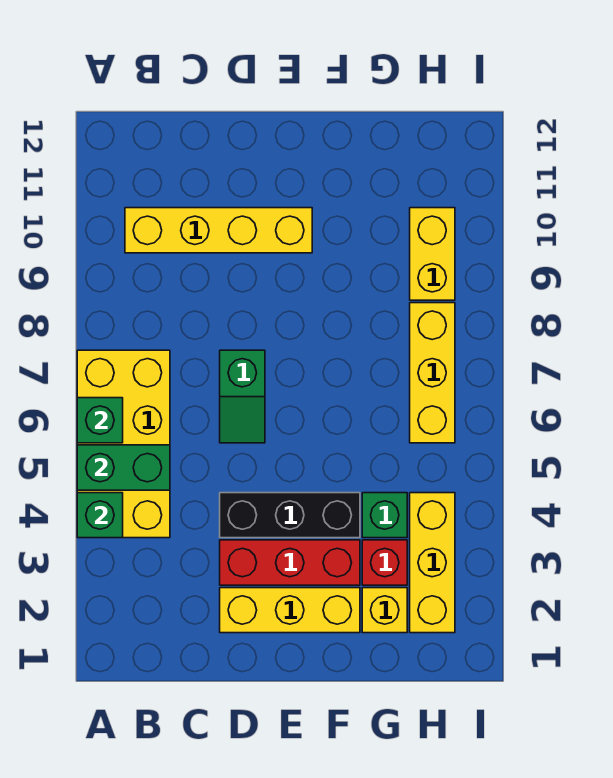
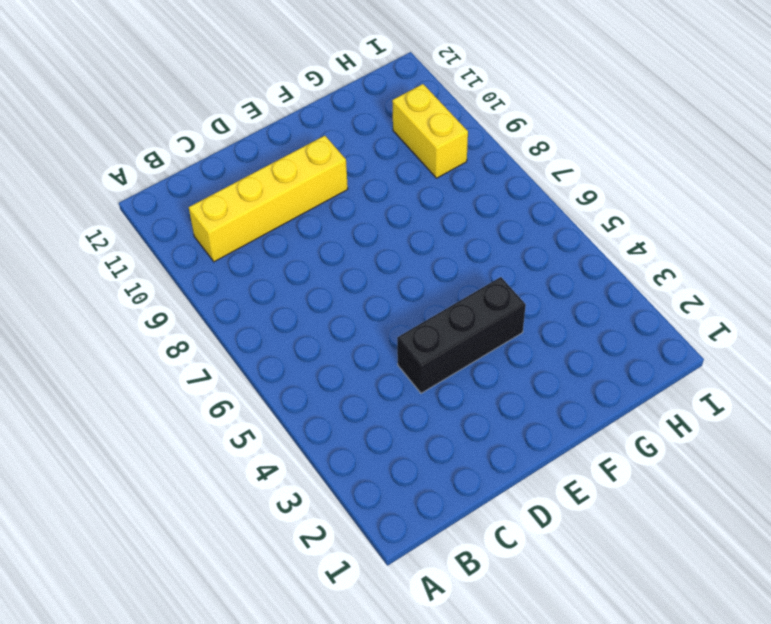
none -> yellow brick A4:B7 level 1
none -> yellow brick D2:F2 level 1
none -> red brick D3:F3 level 1

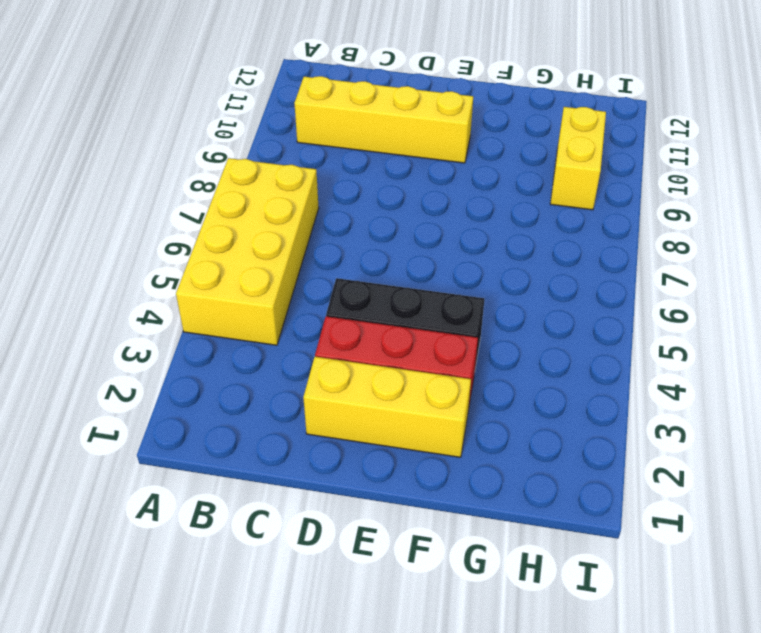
none -> green slope D6:D7 level 1 top 7
none -> yellow brick G2 level 1
none -> red brick G3 level 1

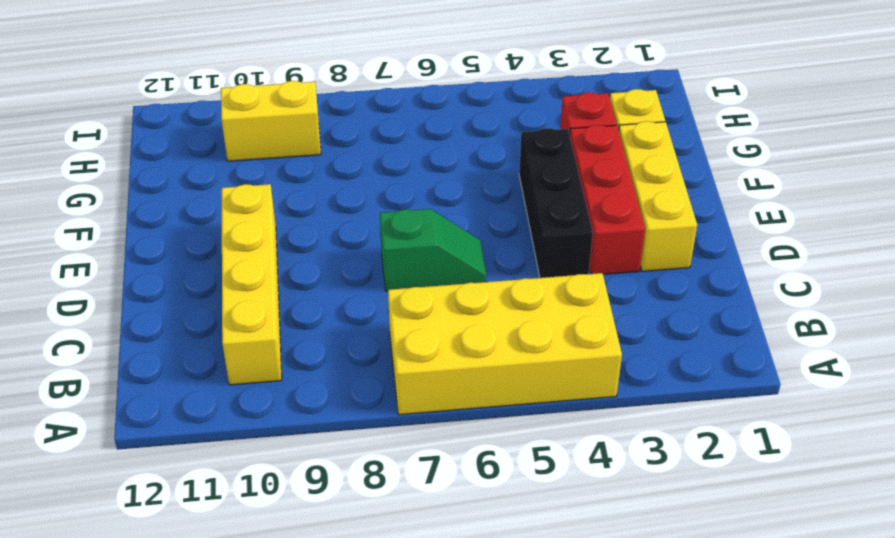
none -> green brick G4 level 1
none -> yellow brick H2:H4 level 1
none -> yellow brick H6:H8 level 1

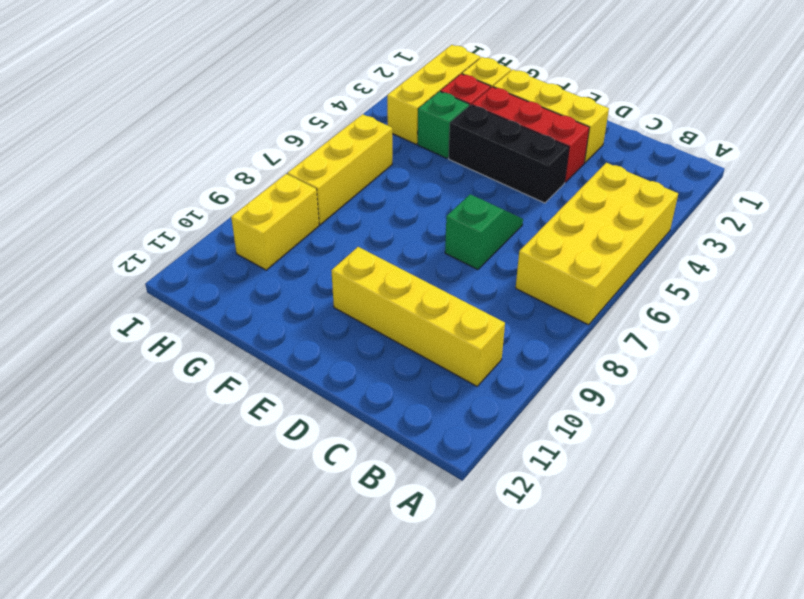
none -> green brick A4 level 2
none -> green brick A5:B5 level 2
none -> green brick A6 level 2

